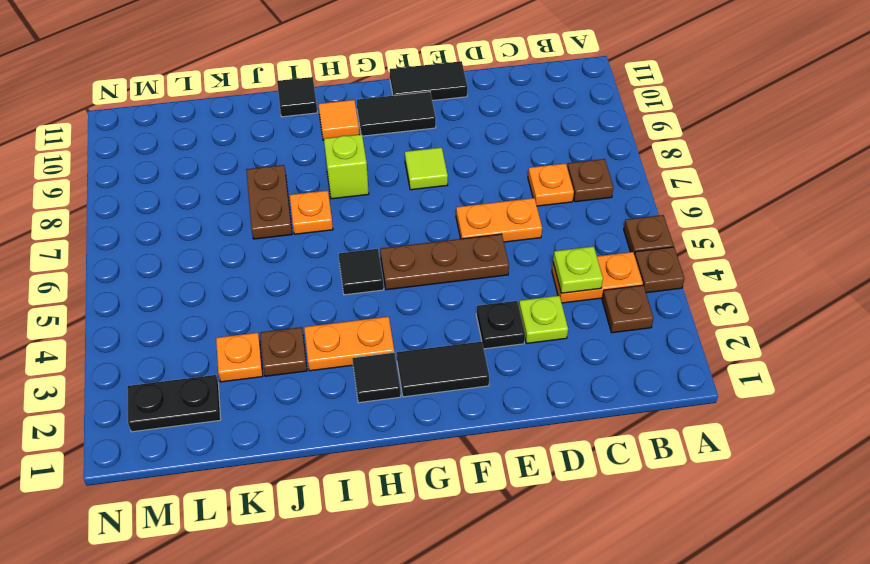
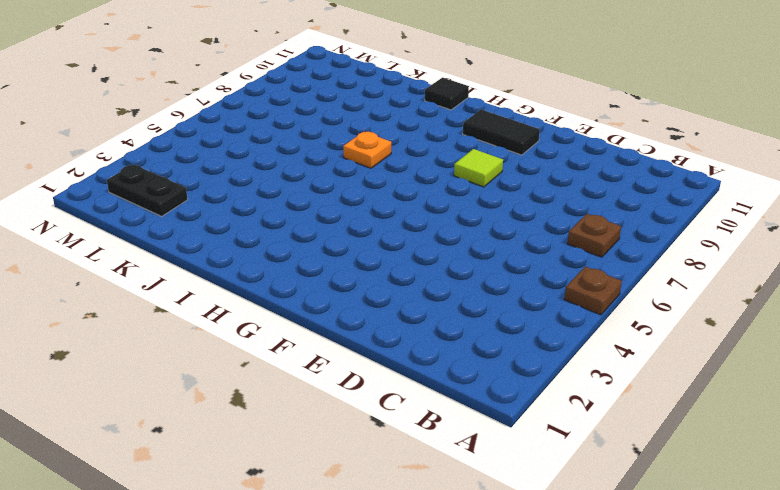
none -> brown plate A4 level 1
none -> brown plate B3 level 1
none -> orange plate B4:C4 level 1

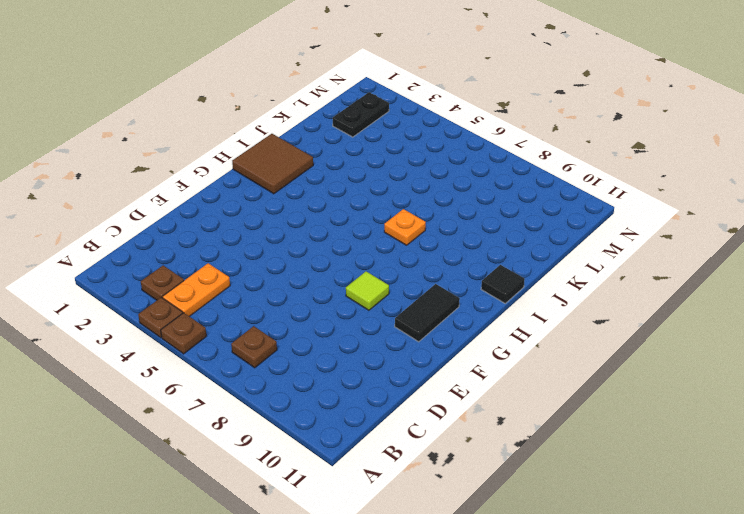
brown tile H1:I2 level 1 -> black tile H2 level 1
none -> orange plate C7 level 1
none -> lime plate D3 level 1
none -> orange plate D6:E6 level 1

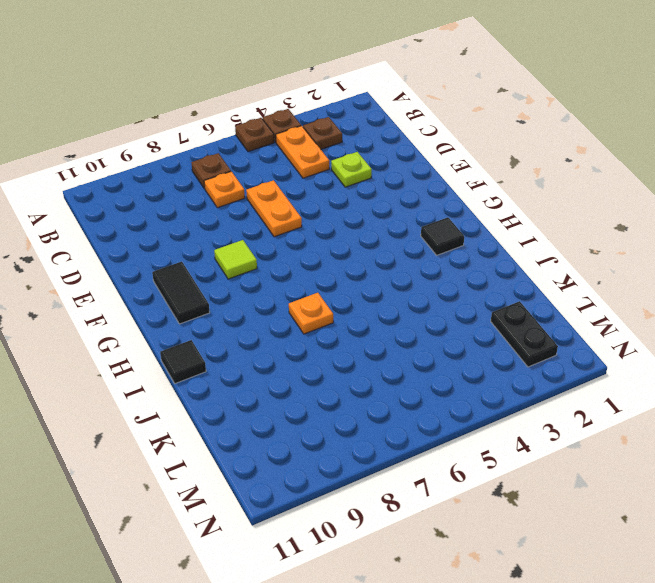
none -> black plate E3 level 1
none -> brown plate E5:G5 level 1
none -> black tile E11:F11 level 1

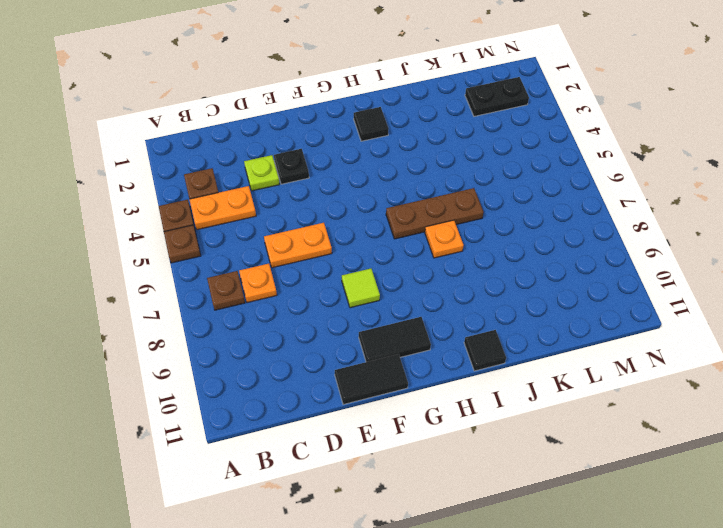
brown plate H6:J6 level 1 -> brown plate E5:G5 level 1
none -> black tile F2:G2 level 1
none -> orange plate H3:I3 level 1
none -> black tile H5 level 1

